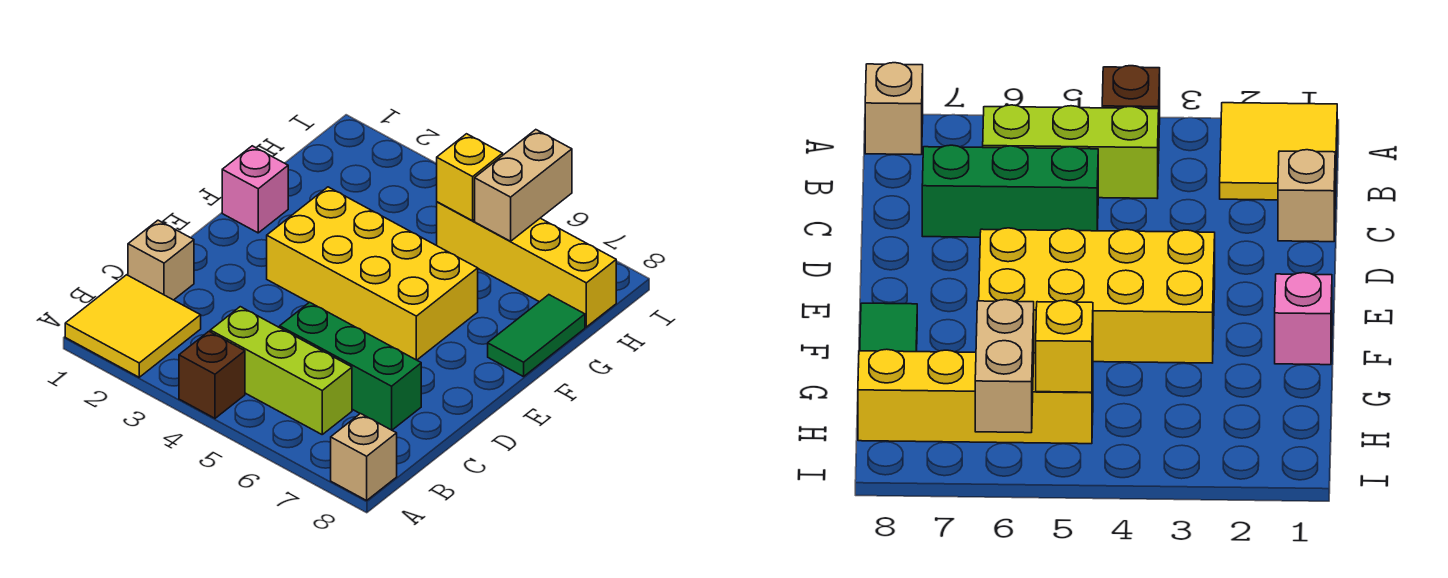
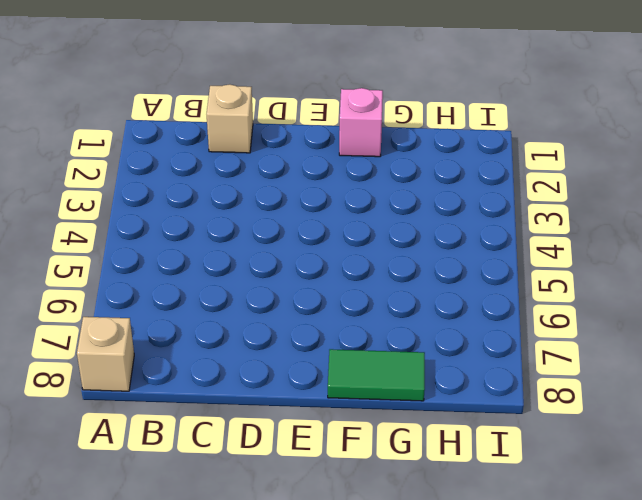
none -> yellow tile A1:B2 level 1
none -> brown brick A4 level 1
none -> lime brick B4:B6 level 1

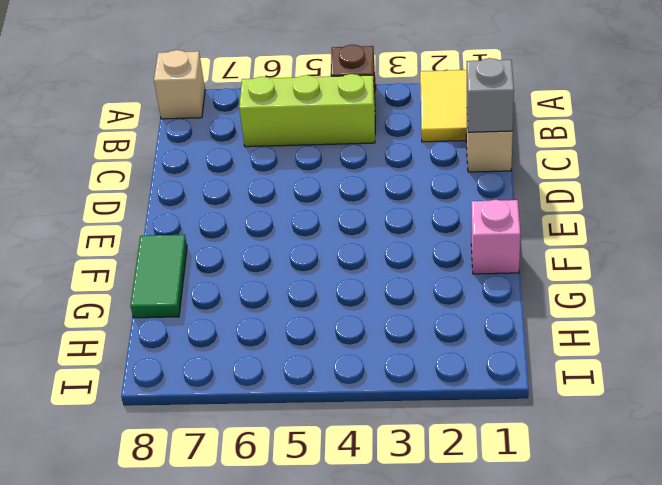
grey brick C1 level 2 -> none
none -> green brick C5:C7 level 1
none -> yellow brick E3:F6 level 1
none -> yellow brick H5:H8 level 1

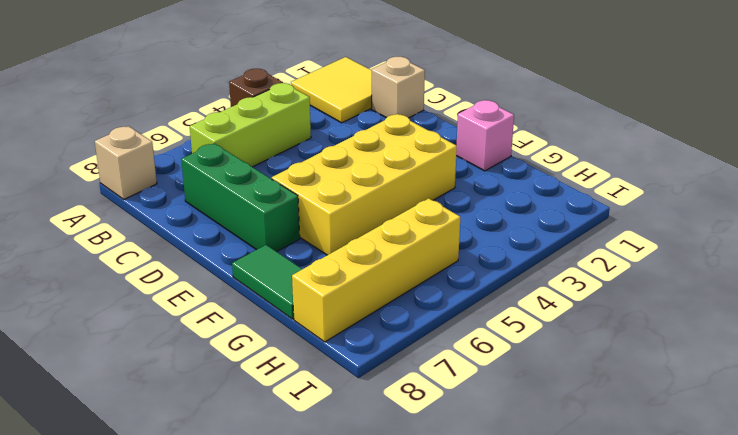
green brick C7:E7 level 1 -> green brick C5:C7 level 1
none -> yellow brick H5 level 2
none -> tan brick H6:I6 level 2

